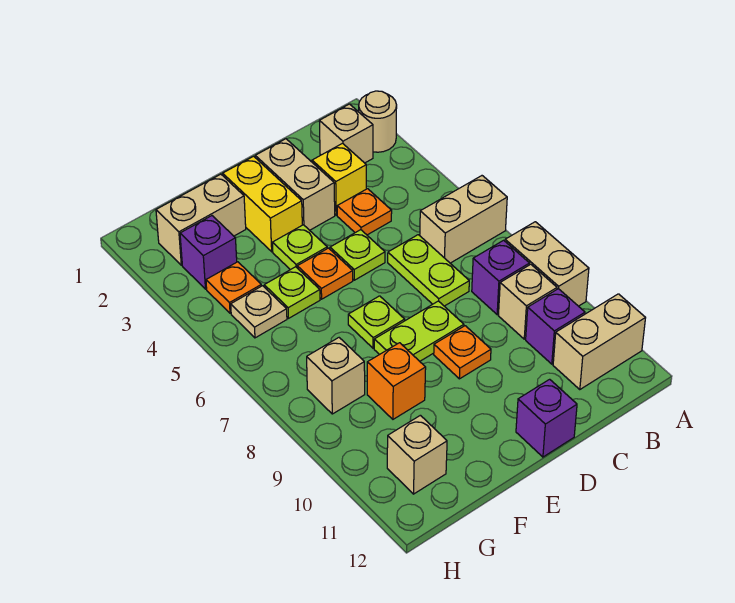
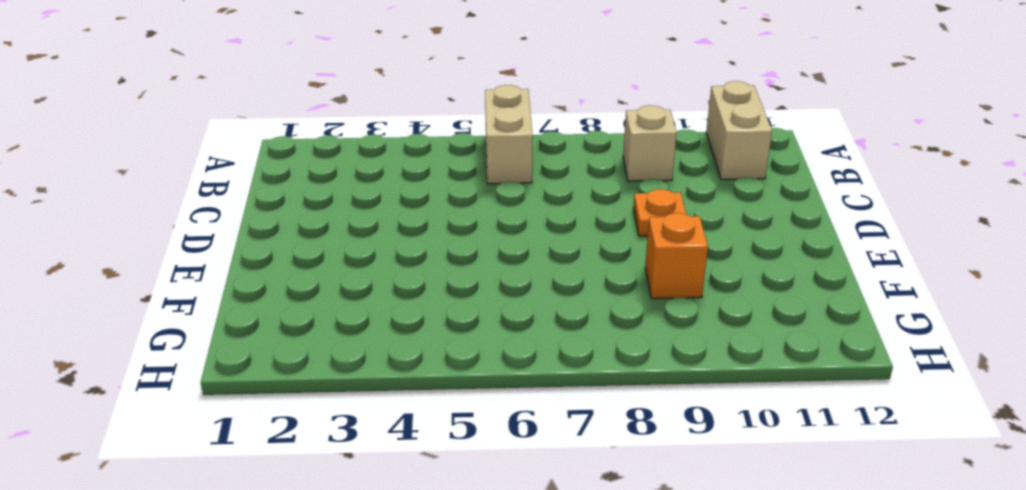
none -> tan round brick A2 level 1
none -> tan brick A8:A9 level 1
none -> tan brick B2 level 1

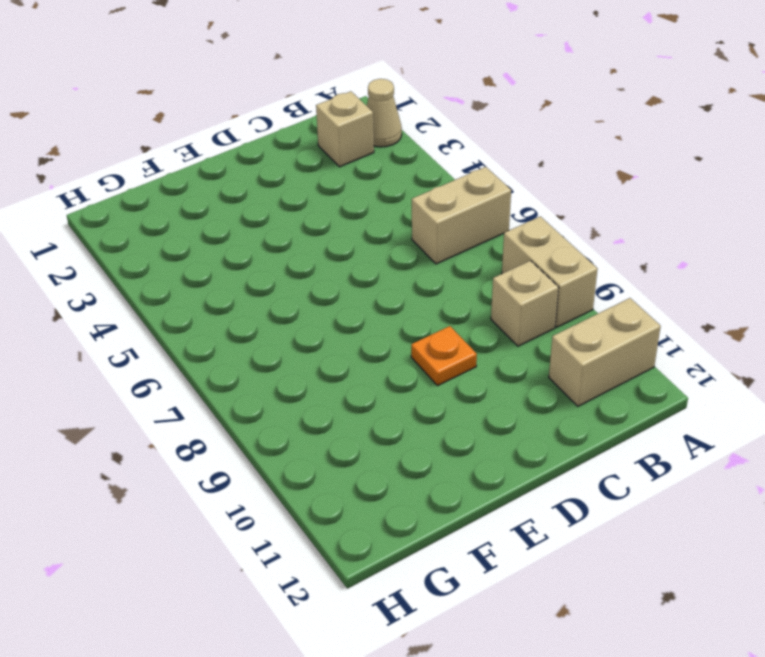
tan cone A2 level 1 -> tan round brick A2 level 1
none -> purple brick B8 level 1
none -> purple brick B10 level 1
none -> yellow brick C3 level 1

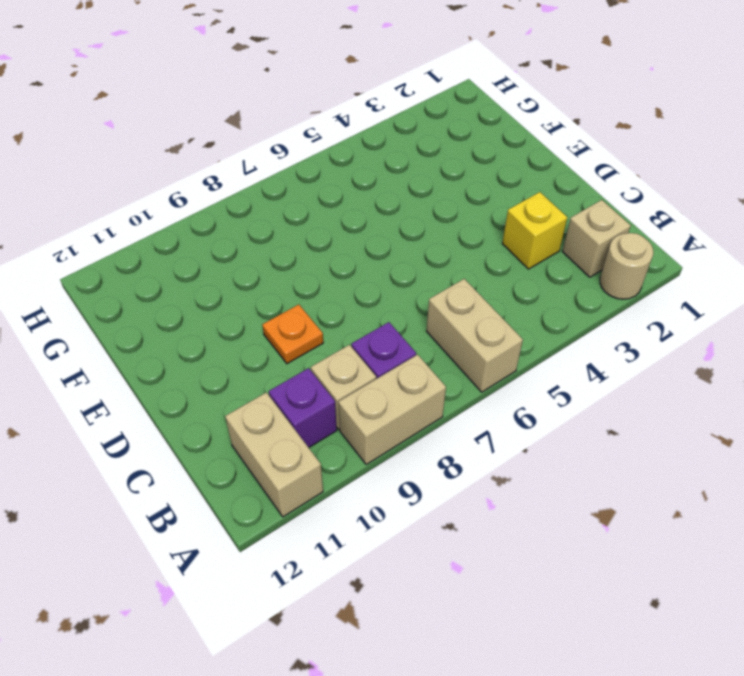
none -> orange plate C4 level 1
none -> lime plate C6:C7 level 1
none -> tan brick D2:D3 level 1

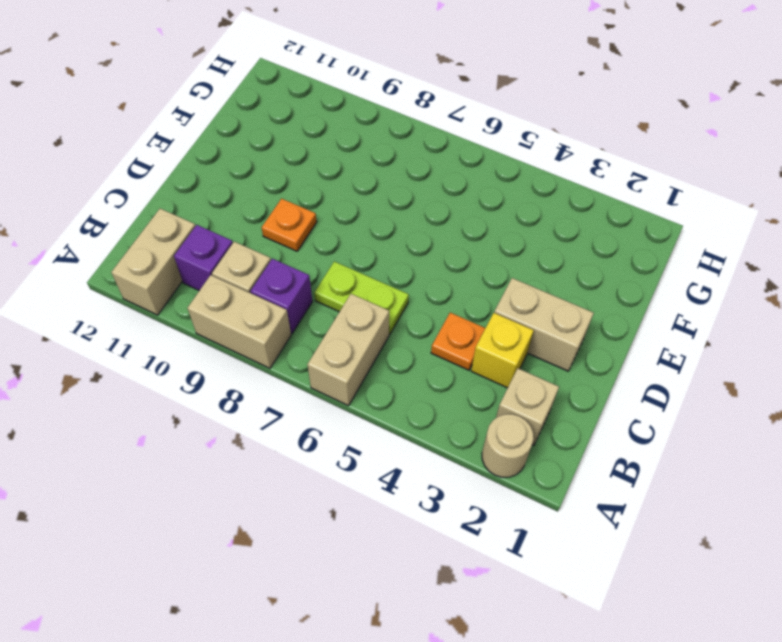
none -> lime plate D5 level 1
none -> lime plate D8:E8 level 1
none -> purple brick D12 level 1

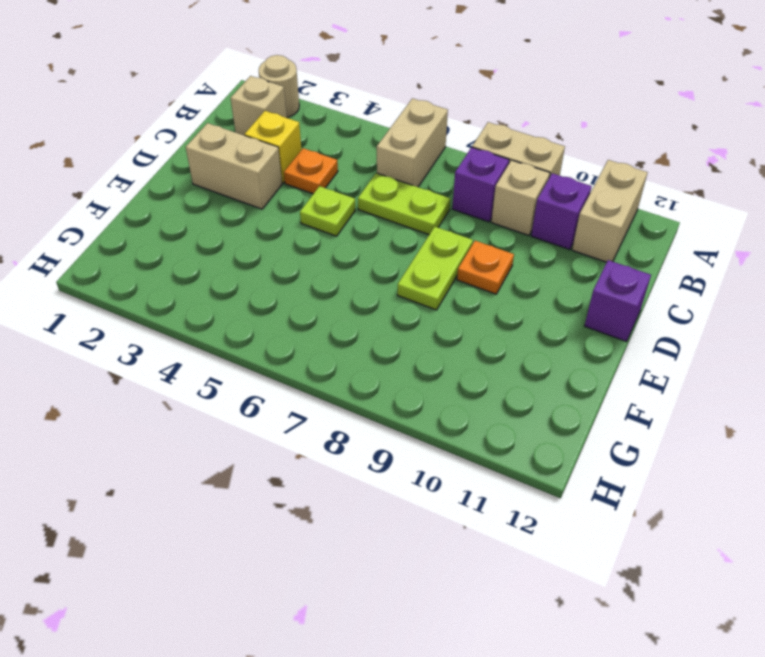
none -> yellow brick E2:E3 level 1
none -> lime plate E4 level 1
none -> orange plate E5 level 1

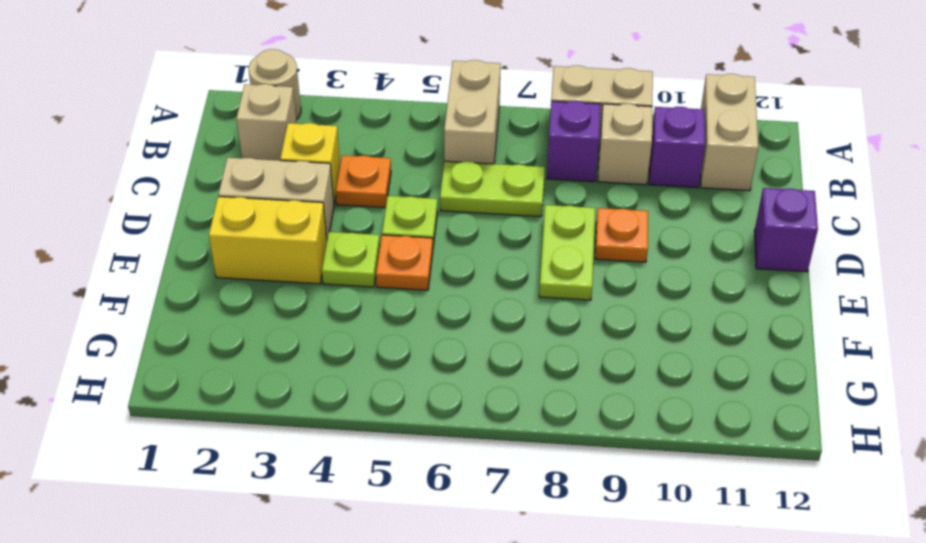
none -> lime plate E7 level 1
none -> tan brick F2:G2 level 1
none -> lime plate F5 level 1

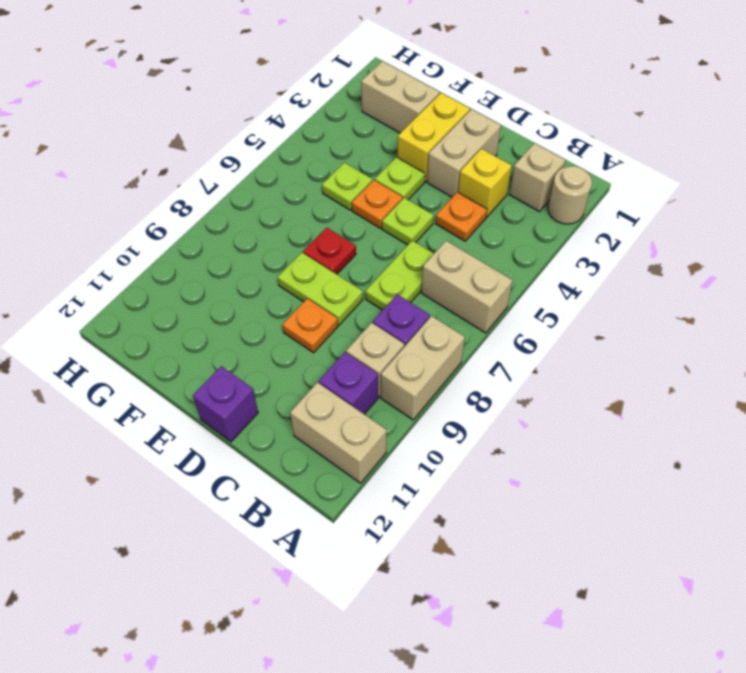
red plate E7 level 1 -> lime plate E7 level 1
none -> orange brick F9 level 1
none -> purple brick G3 level 1
none -> orange plate G4 level 1

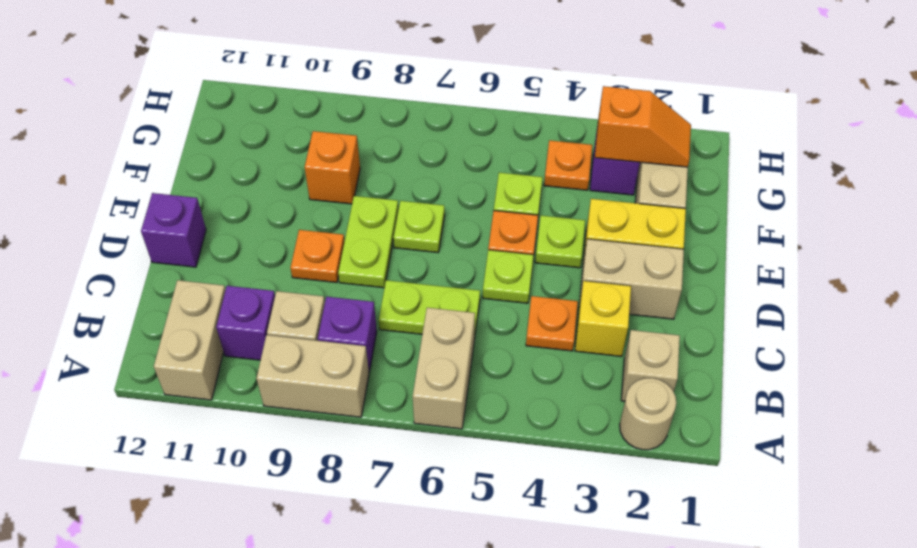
orange slope G2:G3 level 2 top 3 -> none
none -> tan plate G5 level 1
none -> tan brick G8 level 1
none -> tan brick G11 level 1

